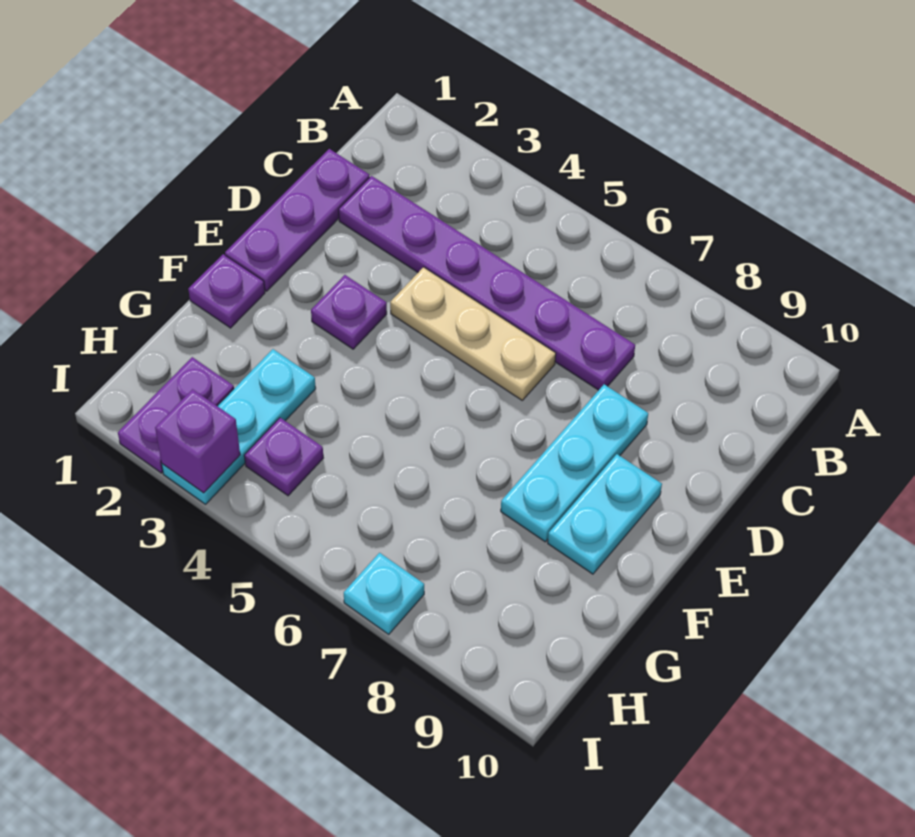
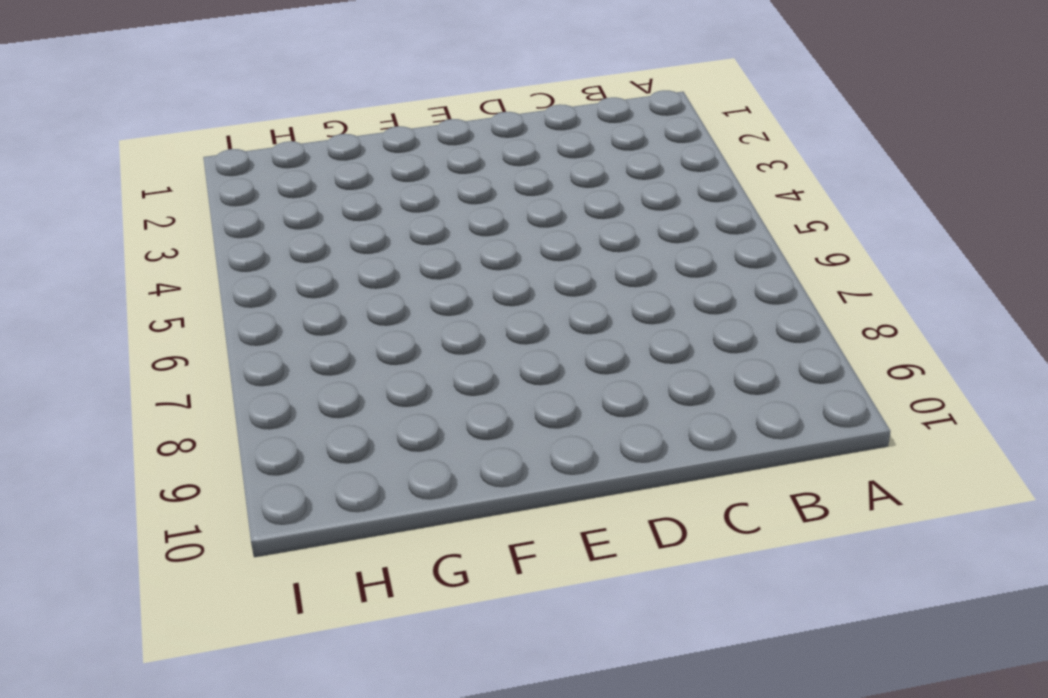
none -> purple plate C1:E1 level 1
none -> purple plate C2:C7 level 1
none -> tan plate D4:D6 level 1

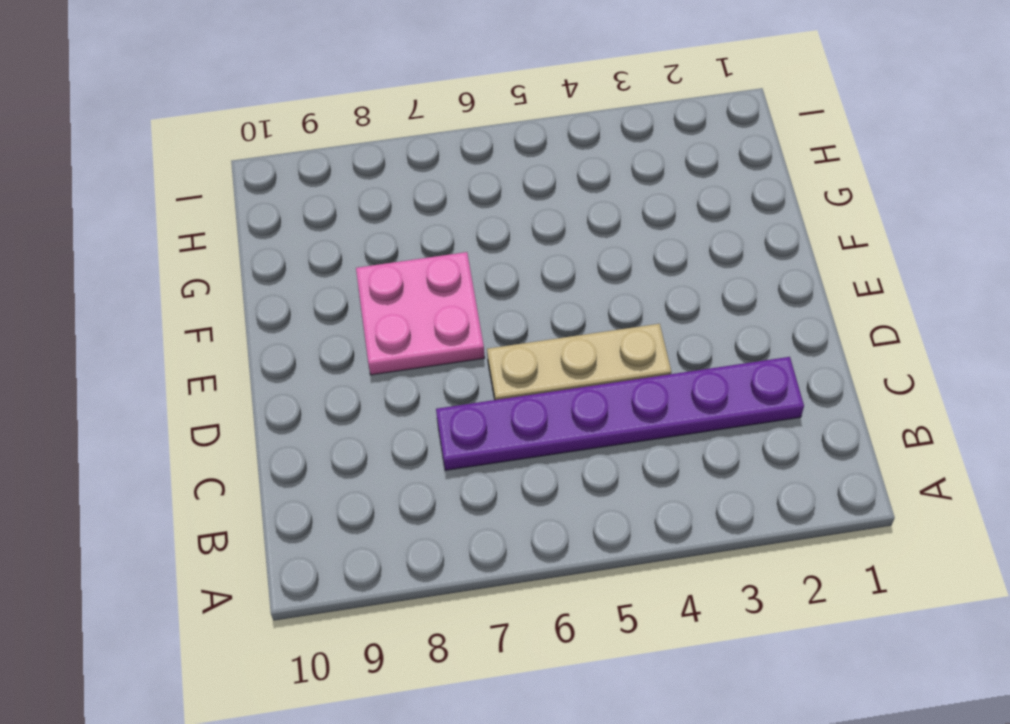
pink plate E7:F8 level 1 -> cyan plate D8:F8 level 1
none -> purple plate C1:E1 level 1
none -> purple plate E3 level 1
none -> cyan plate E9:F9 level 1

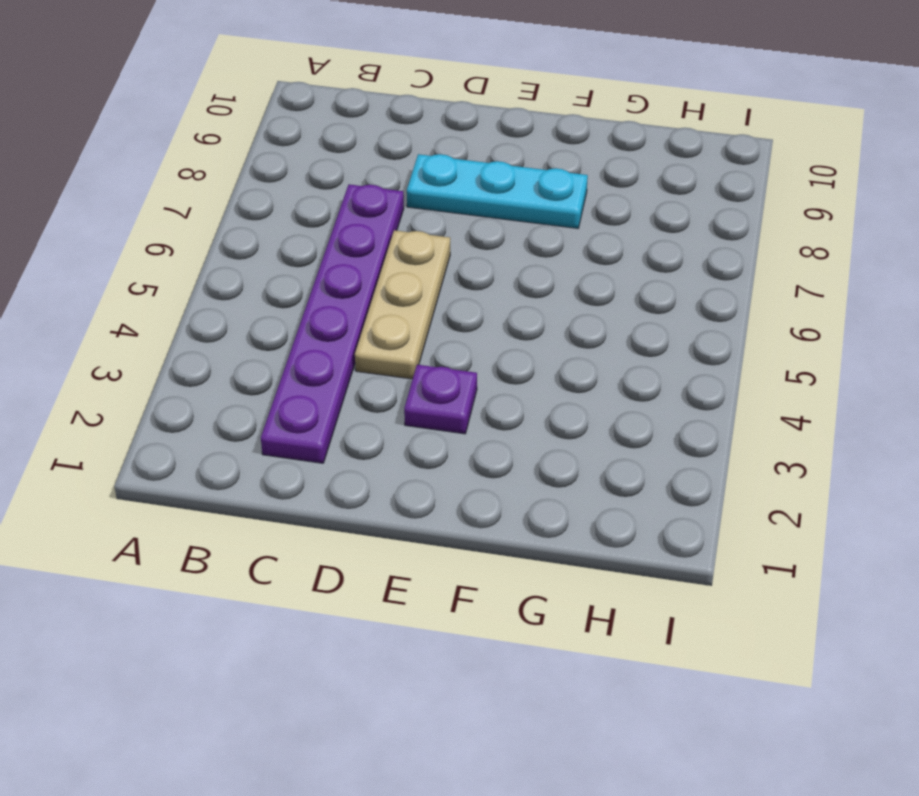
none -> purple plate C1:E1 level 1
none -> cyan plate E9:F9 level 1
none -> purple plate F1 level 1

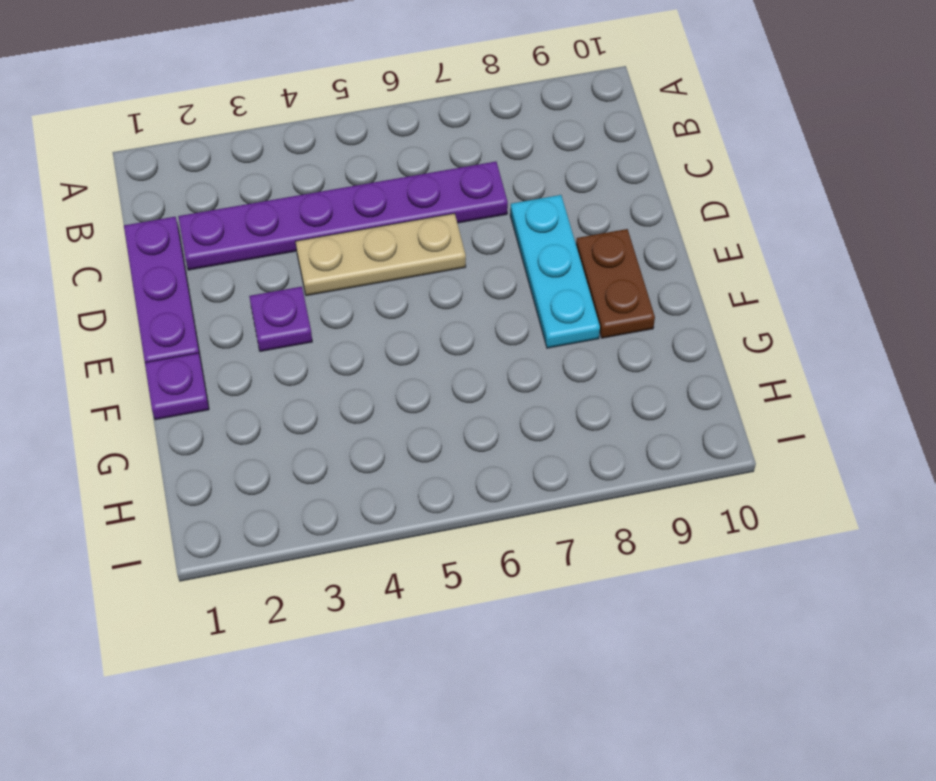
brown plate E9:F9 level 1 -> cyan plate E9:F9 level 1
none -> cyan plate G3:I3 level 1
none -> purple plate H2:I2 level 1
none -> purple plate H4 level 1

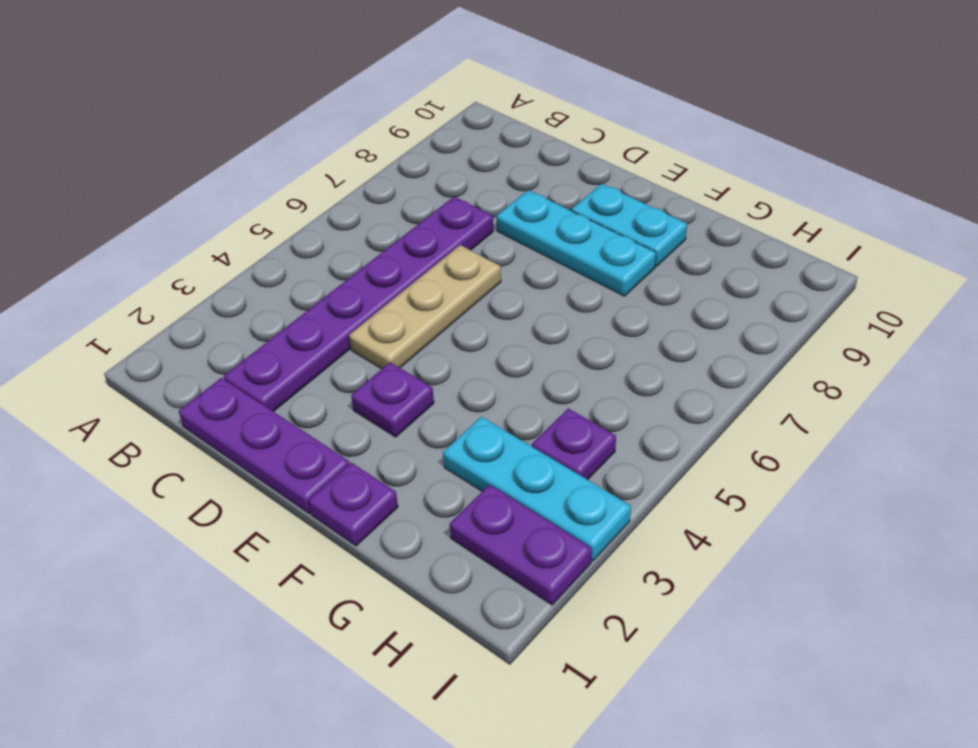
none -> cyan plate I7 level 1
none -> purple brick I3 level 2

